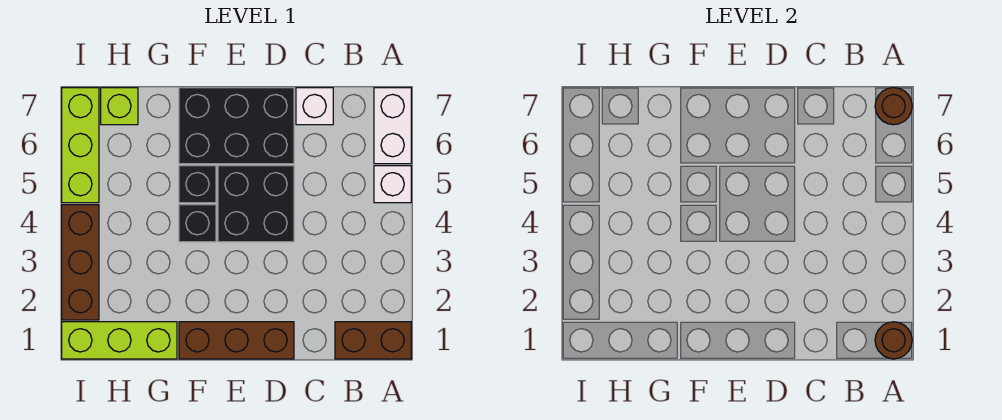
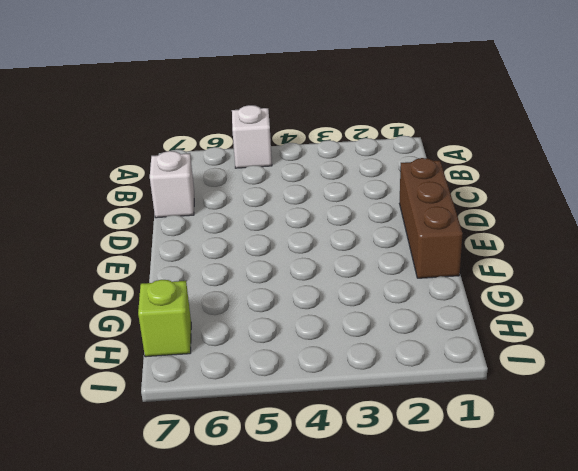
none -> brown brick A1:B1 level 1
none -> white brick A6:A7 level 1
none -> black brick D4:E5 level 1

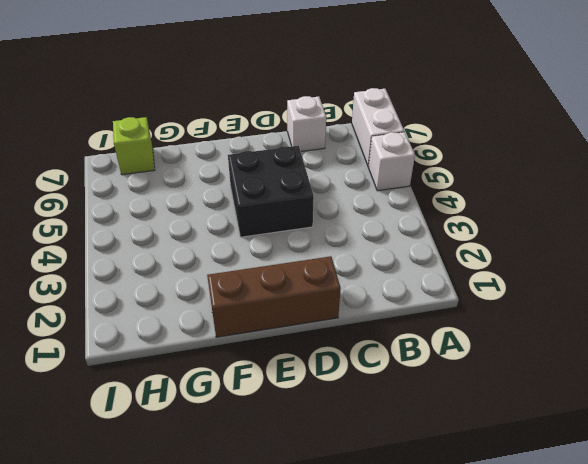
none -> brown brick A1:B1 level 1
none -> black brick D6:F7 level 1
none -> black brick F4 level 1

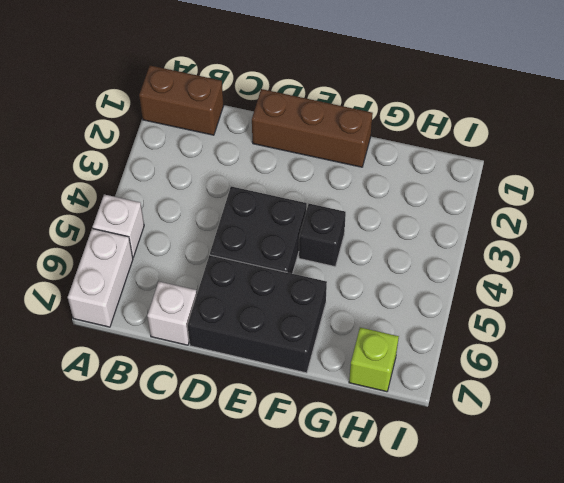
none -> black brick F5 level 1
none -> lime brick G1:I1 level 1
none -> brown brick I2:I4 level 1

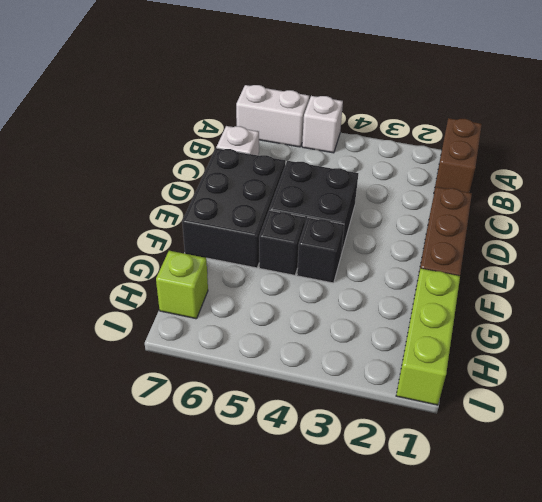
none -> brown brick I2:I4 level 1
none -> lime brick I5:I7 level 1
none -> brown round brick A1 level 2

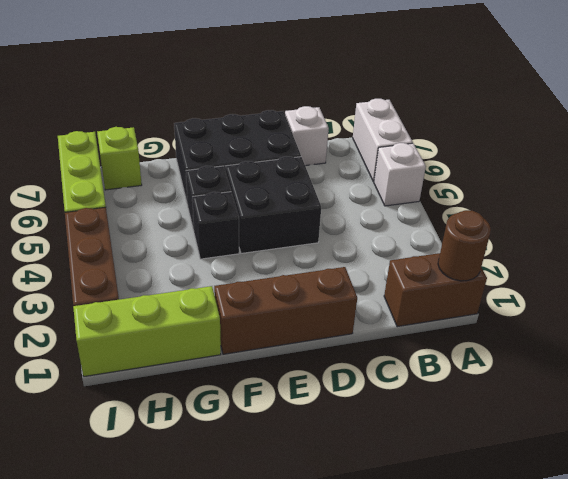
none -> brown round brick A7 level 2

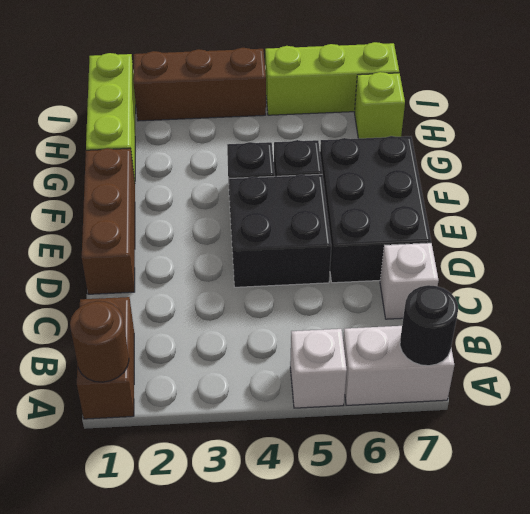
black round brick A7 level 2 -> brown round brick A7 level 2

